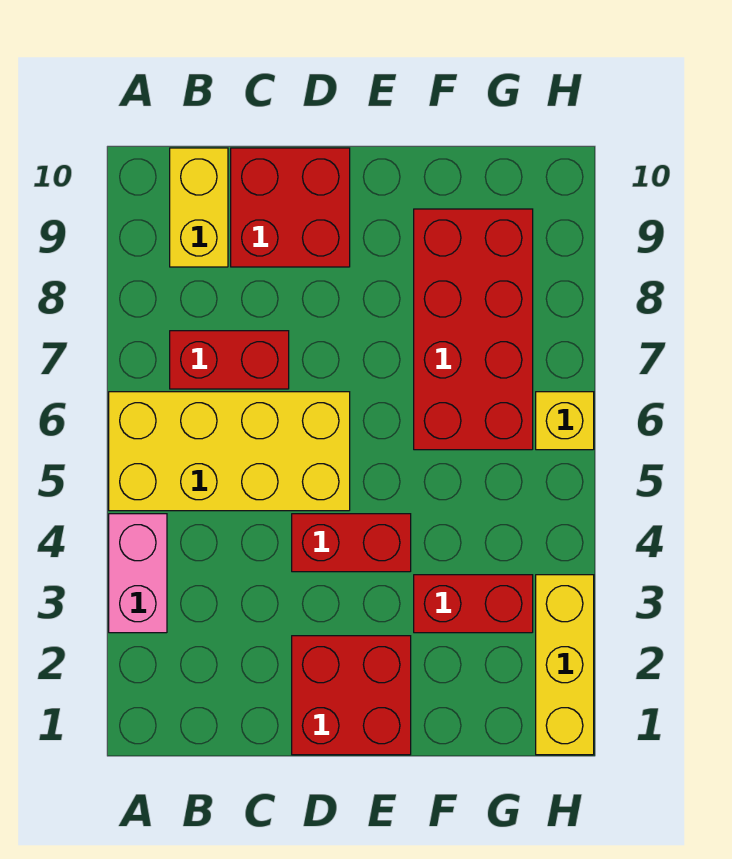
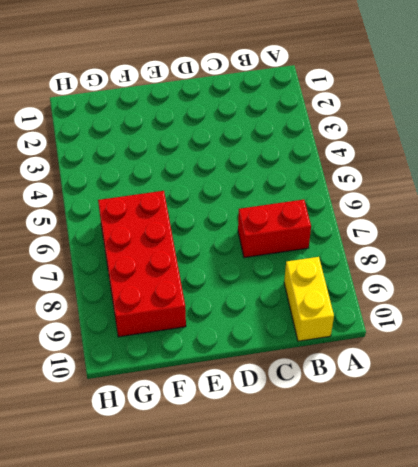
none -> pink brick A3:A4 level 1
none -> yellow brick A5:D6 level 1

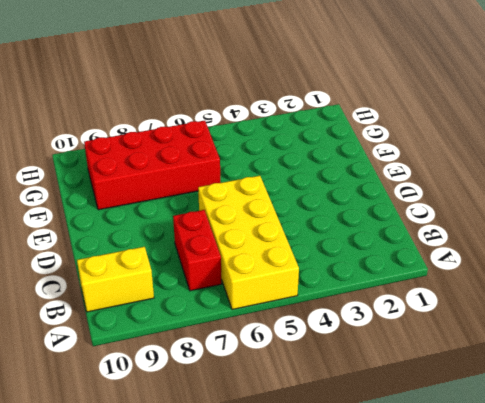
none -> pink brick A3:A4 level 1
none -> red brick C9:D10 level 1

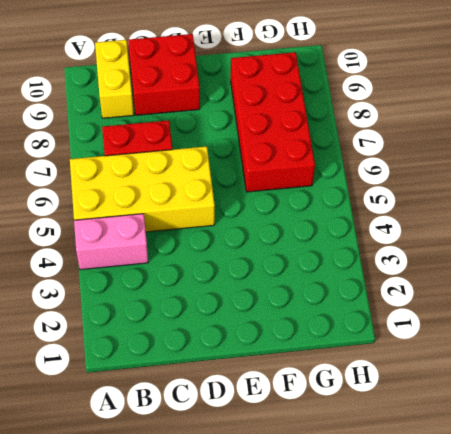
pink brick A4:B4 level 1 -> pink brick A3:A4 level 1
none -> red brick D1:E2 level 1
none -> red brick D4:E4 level 1

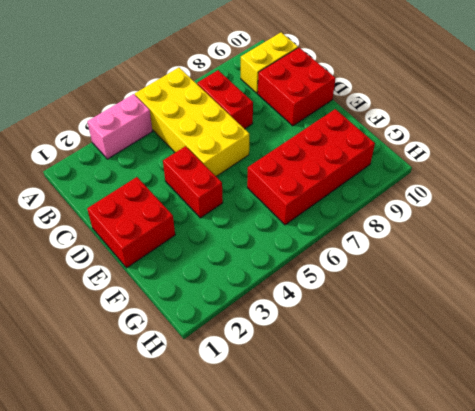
none -> red brick F3:G3 level 1
none -> yellow brick H1:H3 level 1

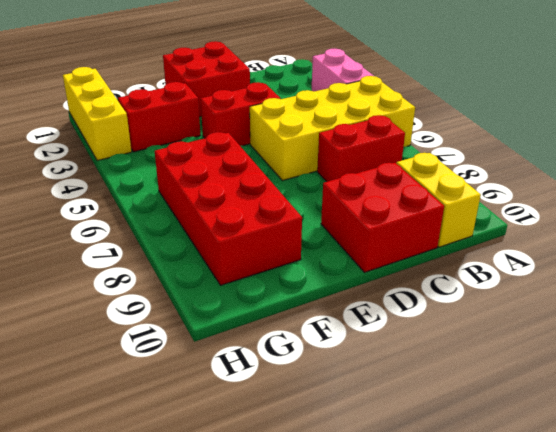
none -> yellow brick H6 level 1

